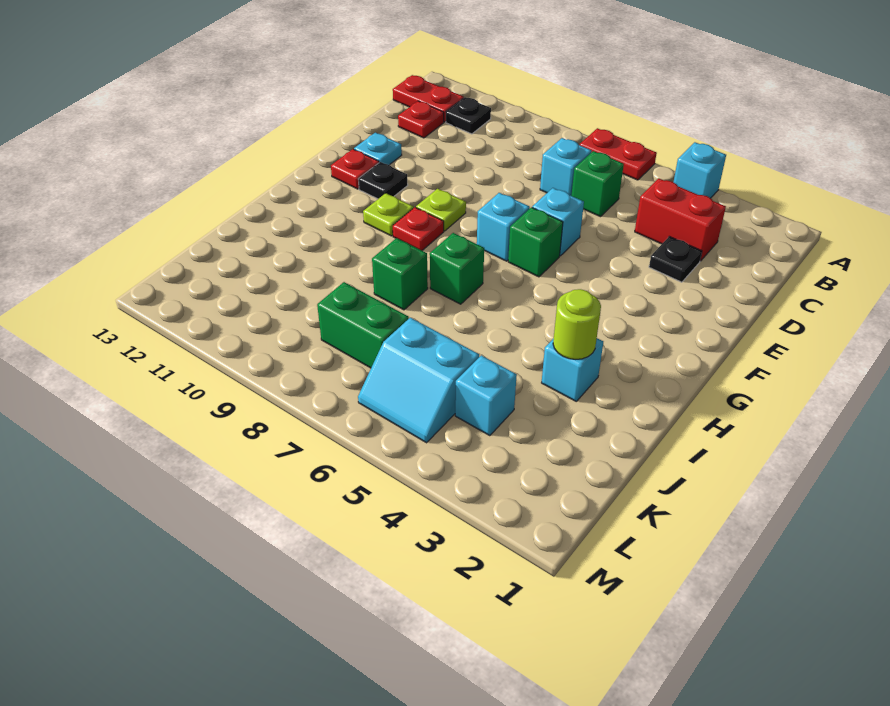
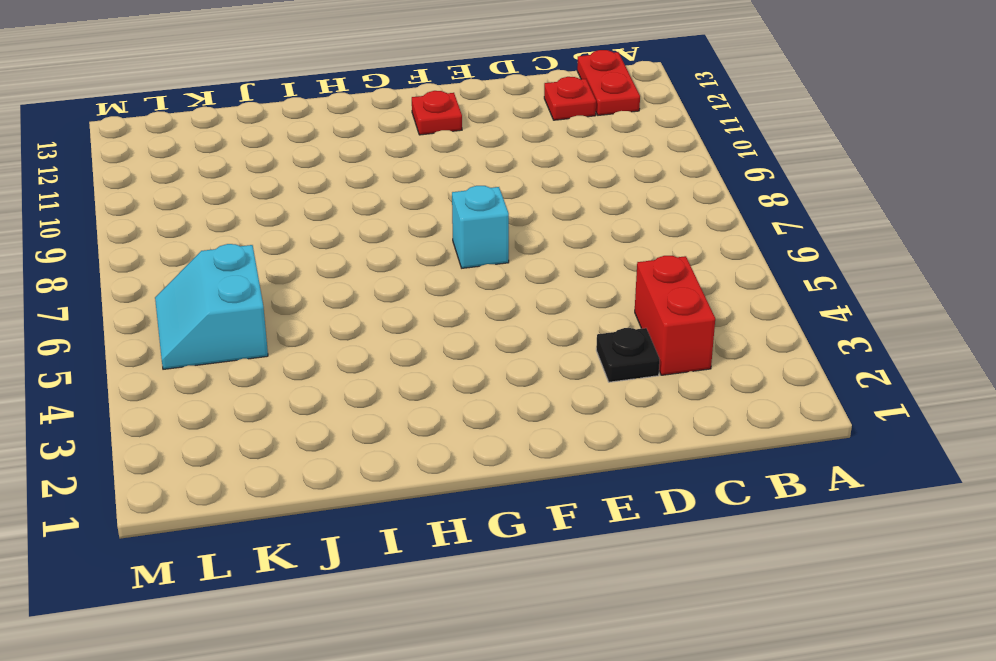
none -> cyan brick A4 level 1
none -> red plate A6:A7 level 1
none -> black plate B11 level 1

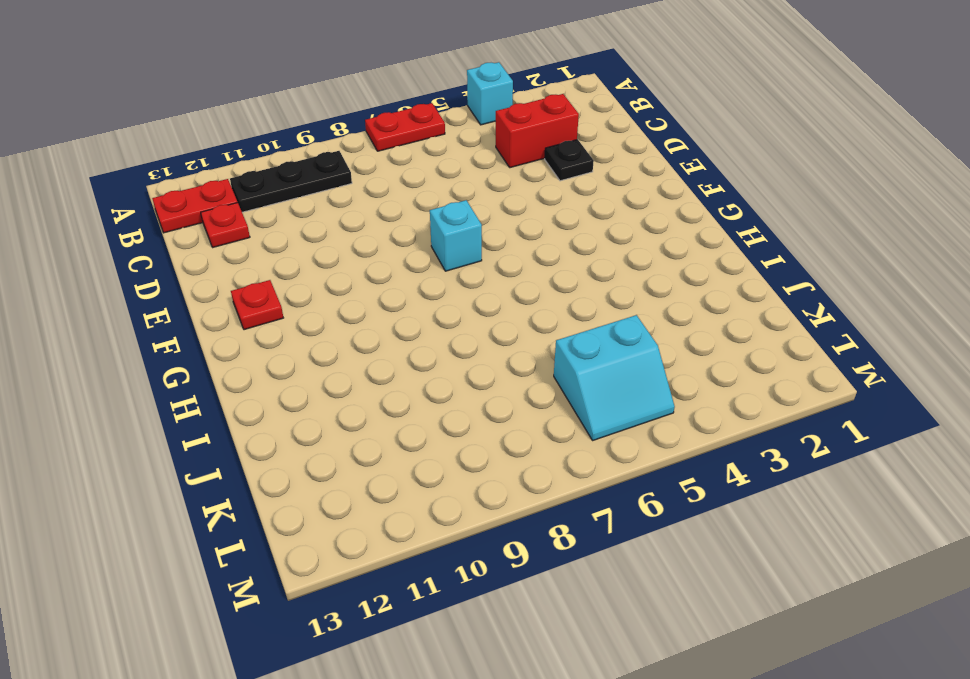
black plate B9:B11 level 1 -> black plate B11 level 1
none -> green brick C6 level 1
none -> cyan brick C7 level 1
none -> cyan brick E6 level 1

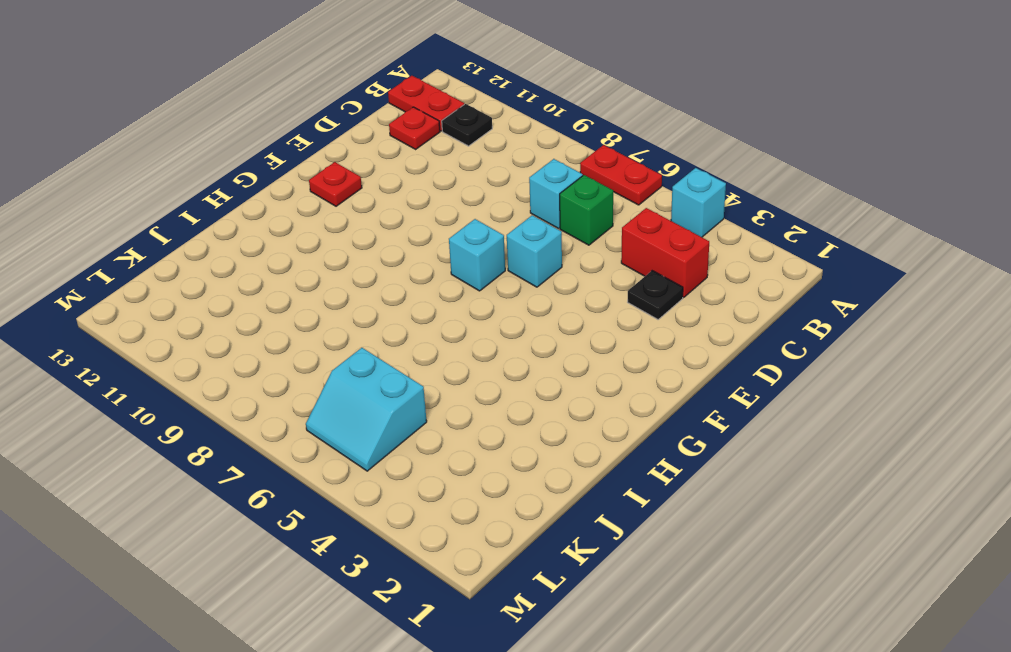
none -> cyan plate E12 level 1
none -> green brick F6 level 1
none -> lime plate F9 level 1

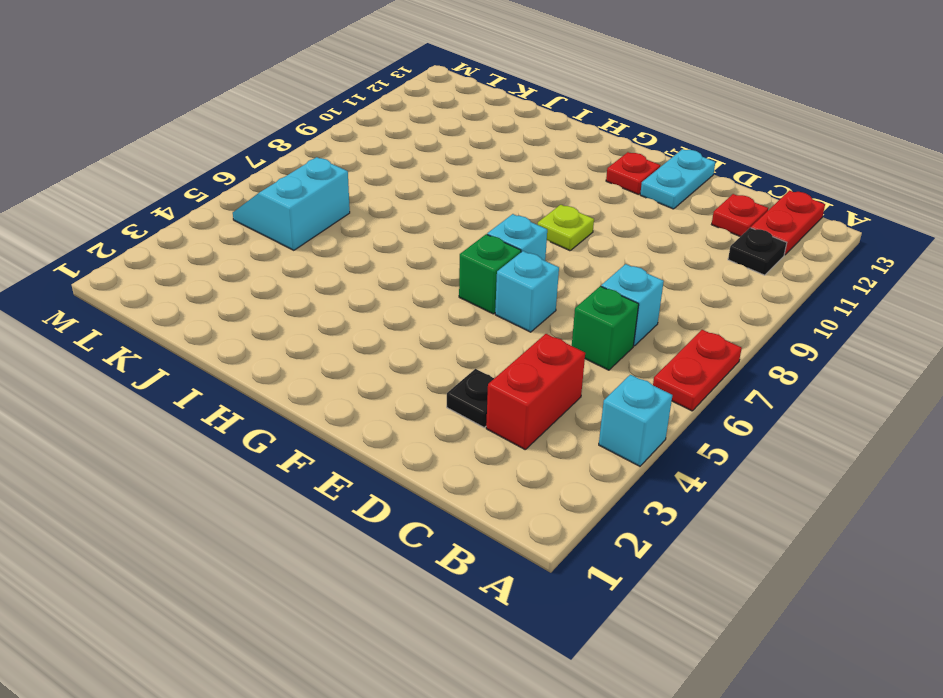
cyan plate E12:E13 level 1 -> cyan plate E12 level 1
none -> black plate F11 level 1
none -> red plate G9 level 1
none -> lime plate G10 level 1

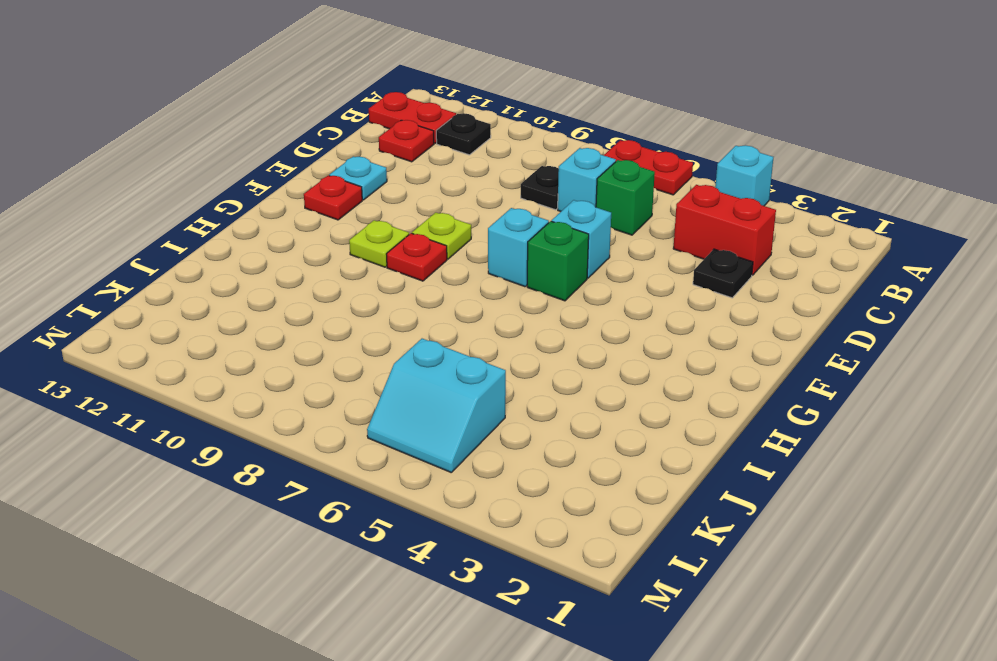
black plate C8 level 1 -> black plate F11 level 1
none -> green brick H7 level 1
none -> cyan brick I3 level 1
none -> green brick I8 level 1

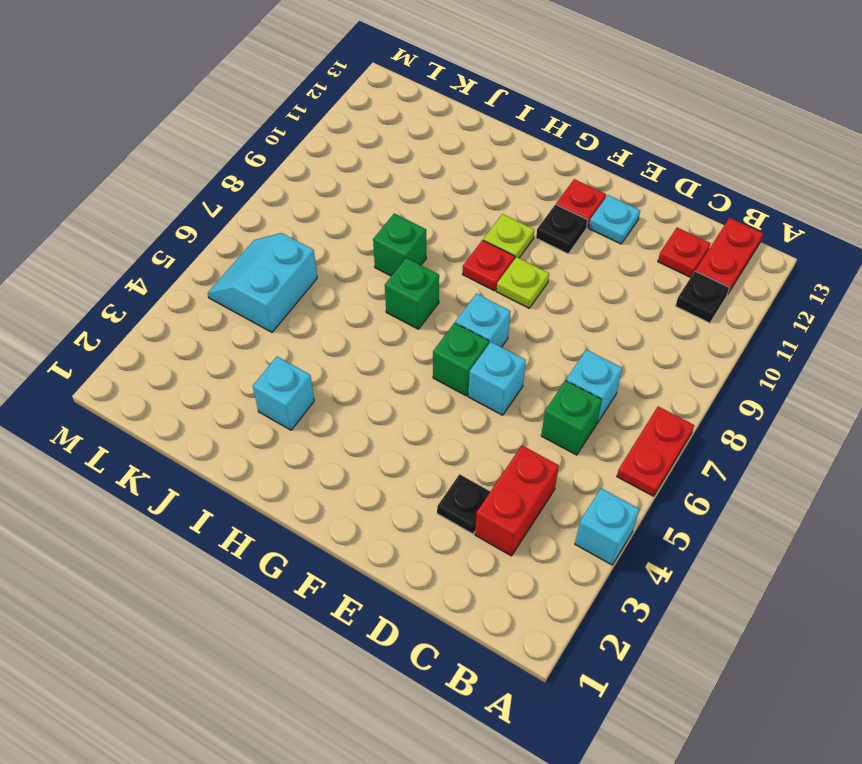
none -> cyan brick K4 level 1
none -> green brick K7:K8 level 1
none -> lime round brick I3 level 2

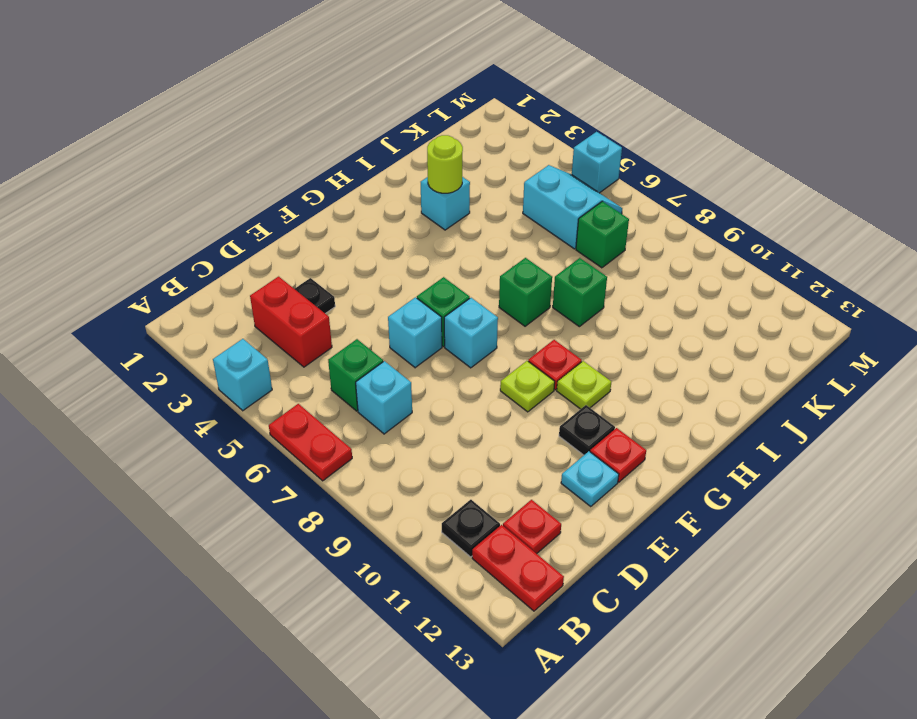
green brick K7 level 1 -> green brick K7:K8 level 1
cyan brick M5 level 1 -> cyan brick K4 level 1

